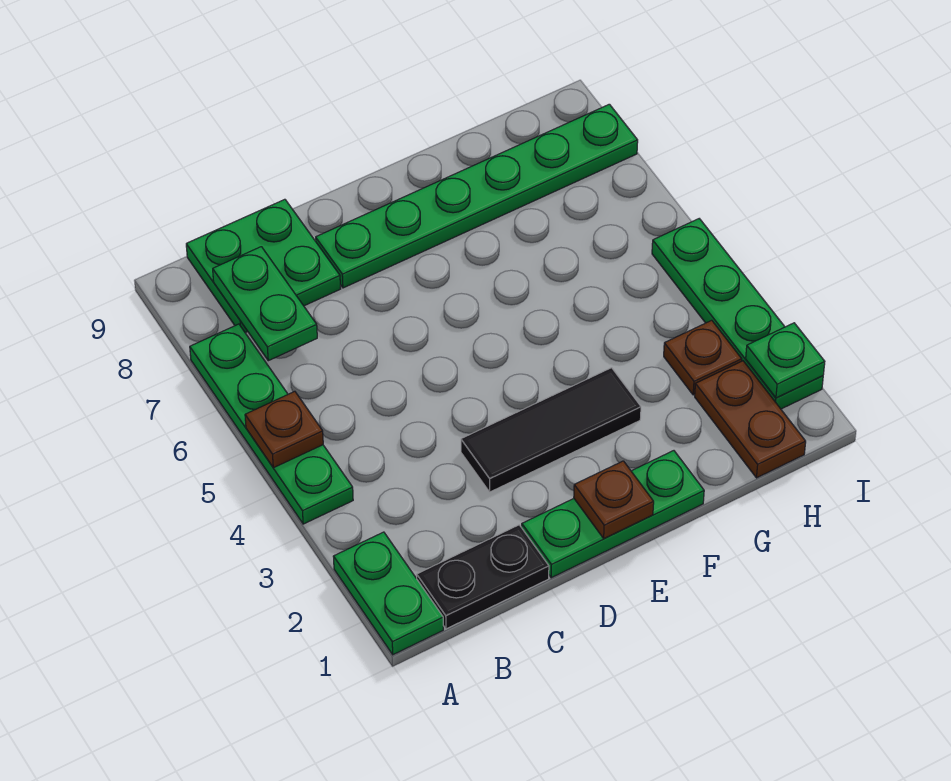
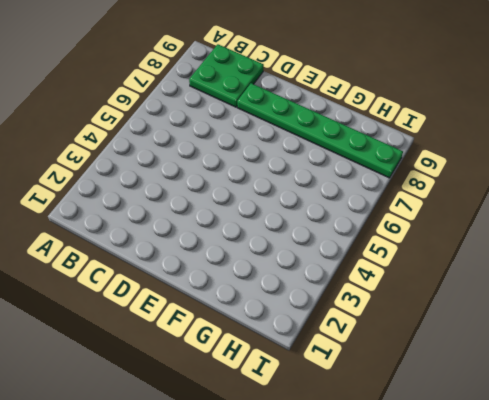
none -> green plate A1:A2 level 1
none -> green plate A4:A7 level 1
none -> black plate B1:C1 level 1

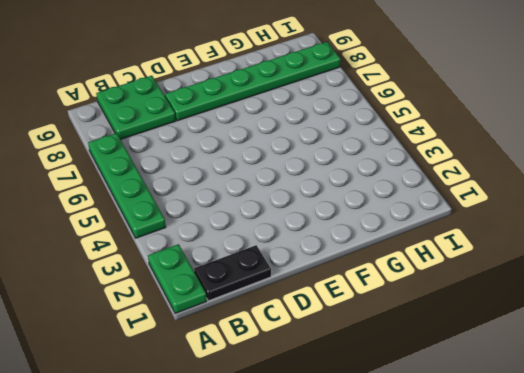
none -> green plate D1:F1 level 1
none -> black tile D3:F3 level 1
none -> brown plate H1:H2 level 1

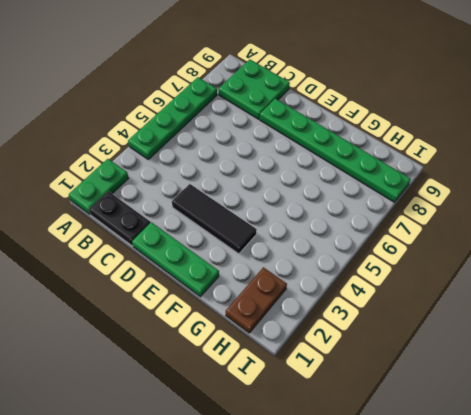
none -> brown plate H3 level 1
none -> green plate I2:I5 level 1
none -> brown plate A5 level 2

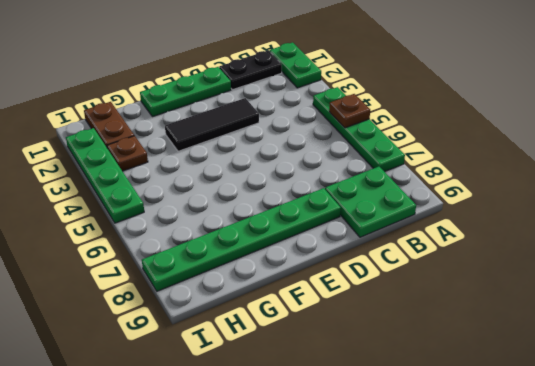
none -> green plate B7:B8 level 2
none -> brown plate E1 level 2
none -> green plate I2 level 2

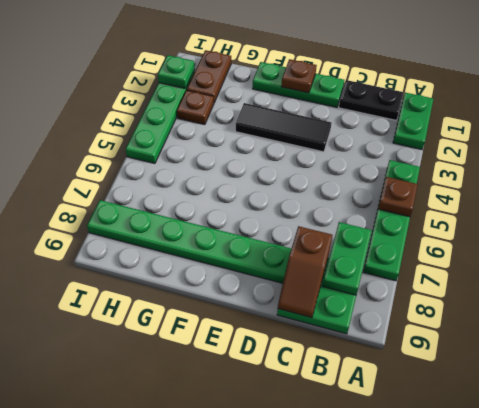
brown slope C8:C9 level 2 top 8 -> none

